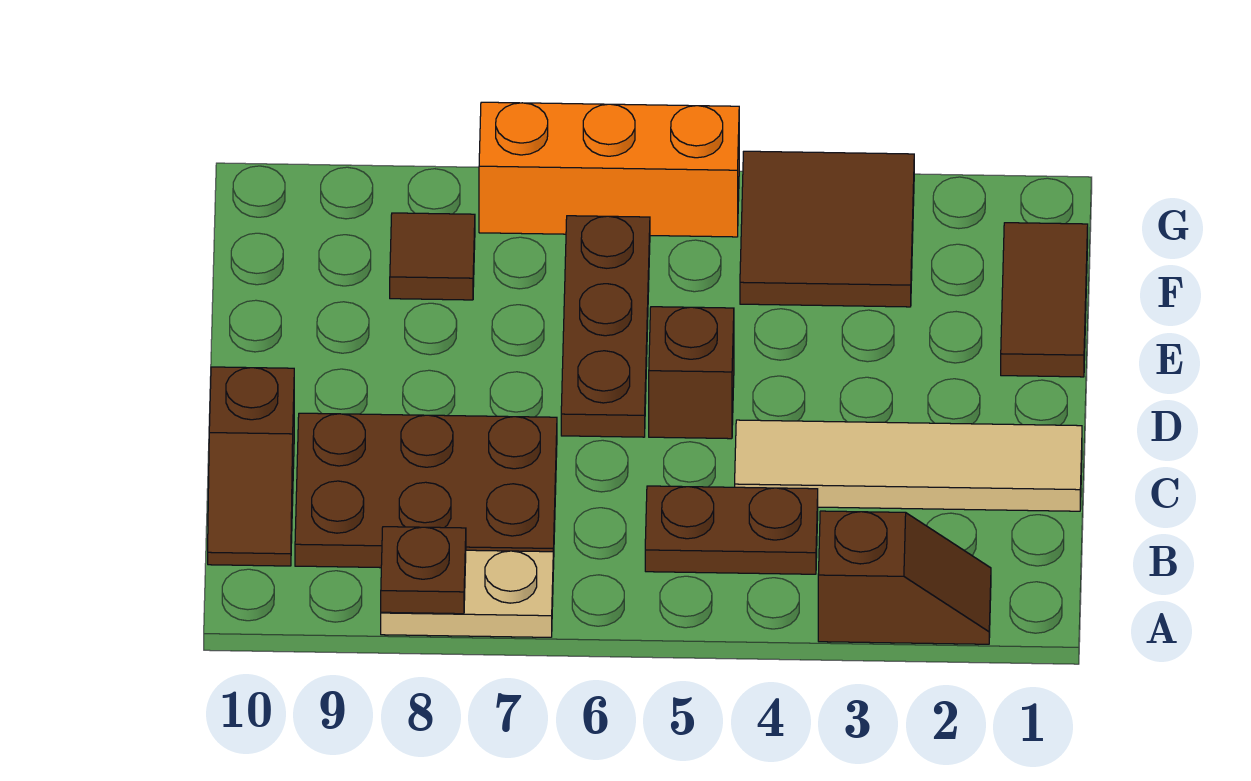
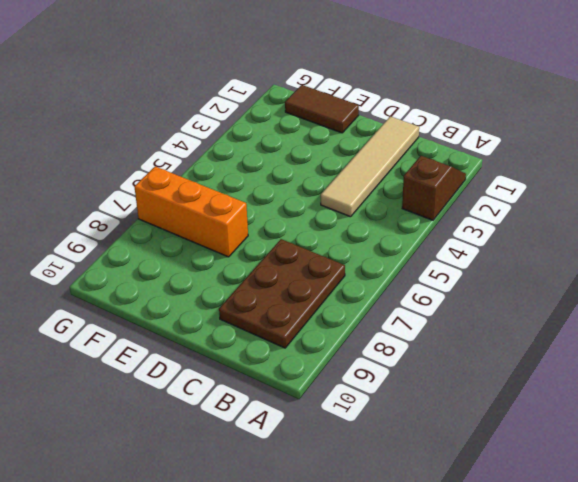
orange brick E7:G7 level 1 -> orange brick G5:G7 level 1
none -> tan plate A7:A8 level 1
none -> brown plate B4:B5 level 1
none -> brown slope B10:C10 level 1 top C

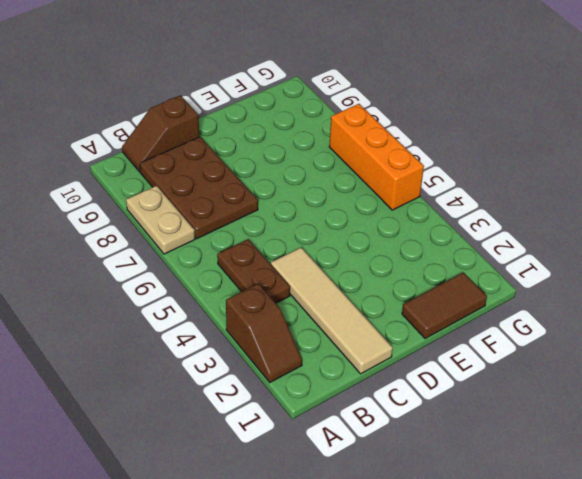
none -> brown brick D5 level 1
none -> brown plate D6:F6 level 1
none -> brown tile F3:G4 level 1

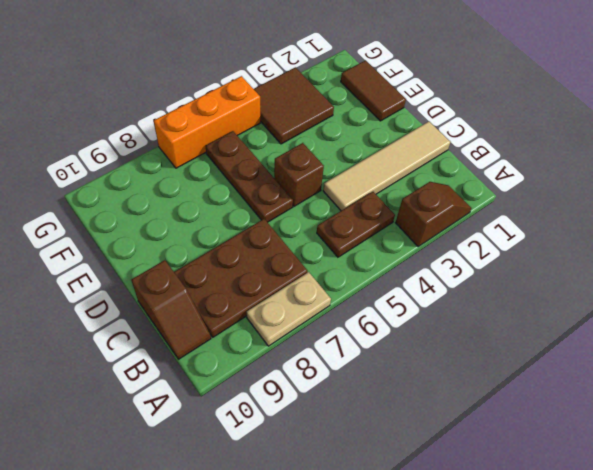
none -> brown tile F8 level 1
none -> brown plate A8 level 2

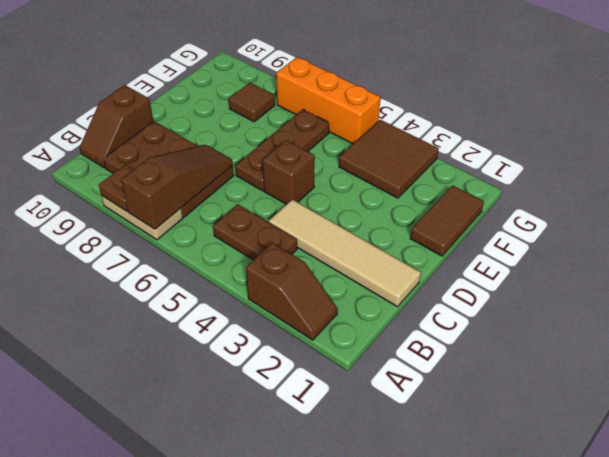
brown slope A7:C7 level 2 top A -> none

